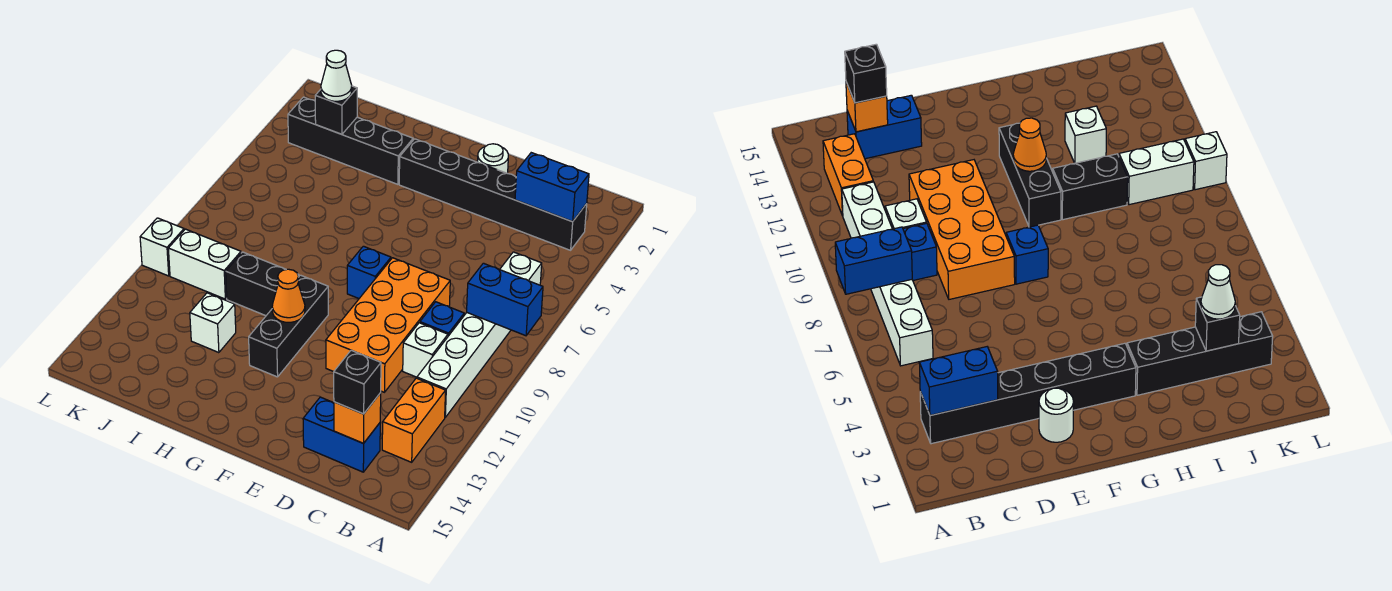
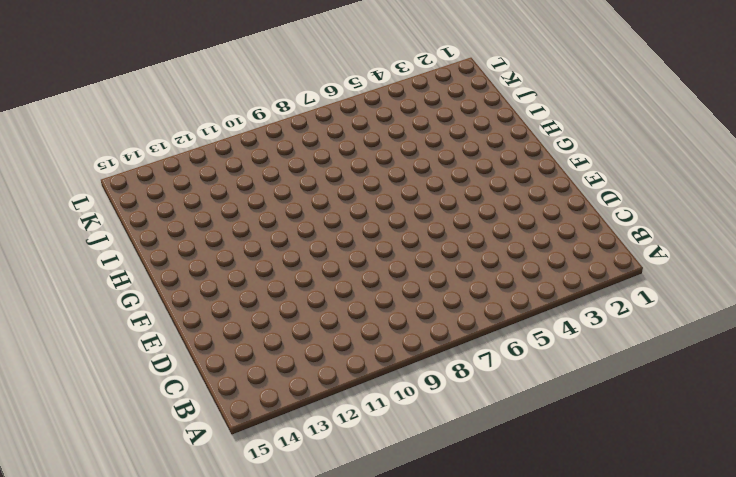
none -> black brick B3:G3 level 1
none -> white brick B6:B11 level 1
none -> orange brick B12:B13 level 1

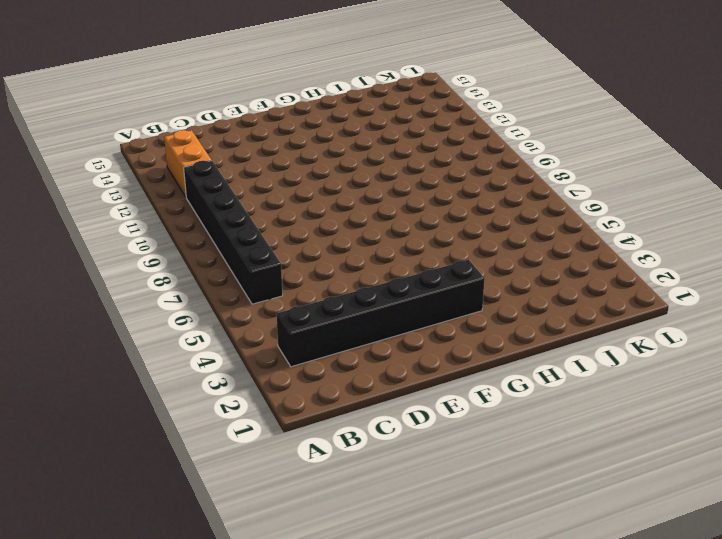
black brick B6:B11 level 1 -> white brick B6:B11 level 1
none -> blue brick C9 level 1
none -> white brick C10 level 1
none -> blue brick C14:D14 level 1

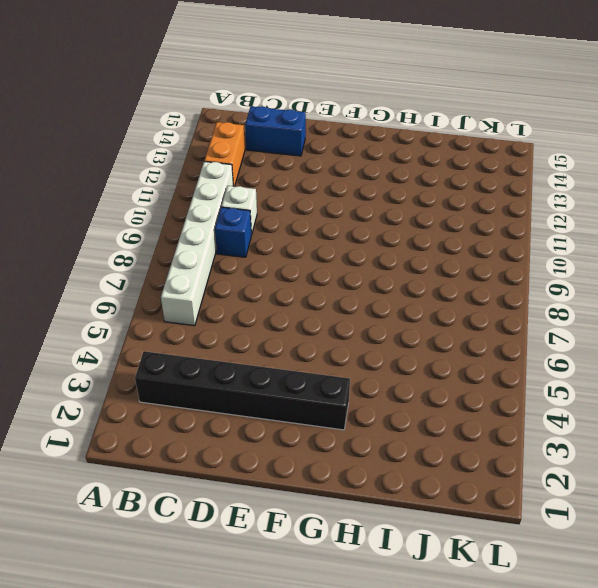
none -> orange brick D8:E11 level 1
none -> white round brick E2 level 1
none -> blue brick F8 level 1

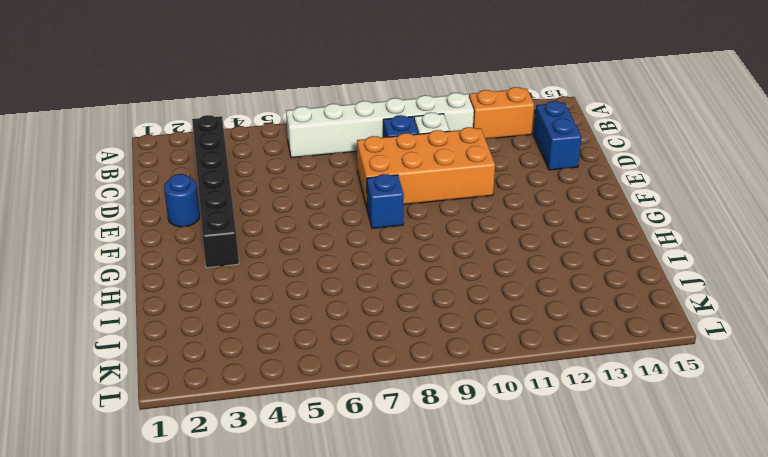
blue round brick E2 level 1 -> white round brick E2 level 1
none -> black brick G10:G12 level 1
none -> black brick H3:K3 level 1
none -> black brick H10:I10 level 1

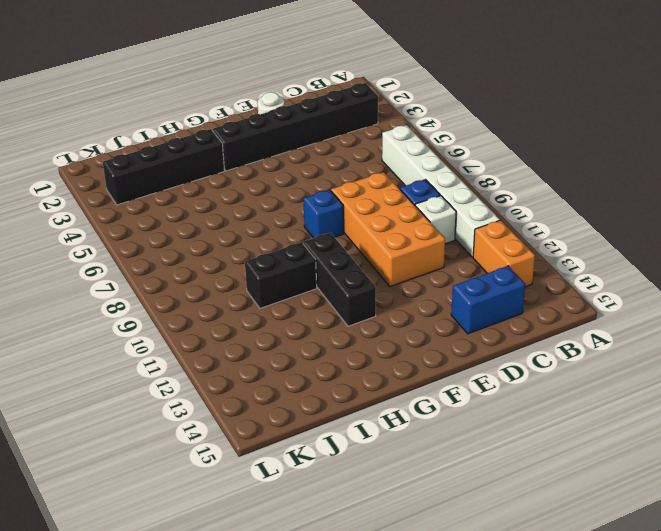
none -> white brick I12 level 1
none -> white brick J10:K10 level 1
none -> white brick L10 level 1

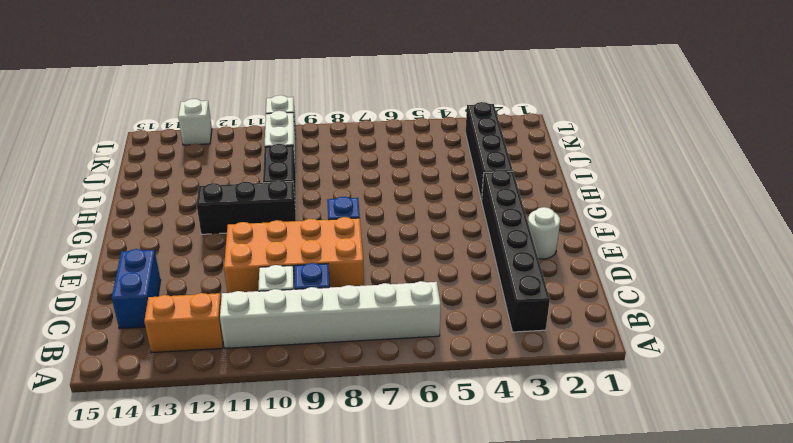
white brick L13 level 1 -> white brick I12 level 1
none -> blue brick A8:B8 level 2
none -> blue brick B3:C3 level 2
none -> orange brick C14 level 2

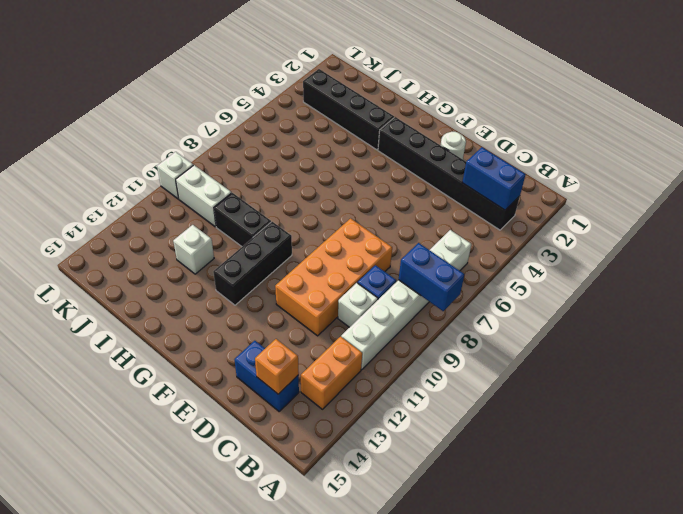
none -> blue brick F8 level 1
none -> orange cone G11 level 2
none -> black brick J3 level 2

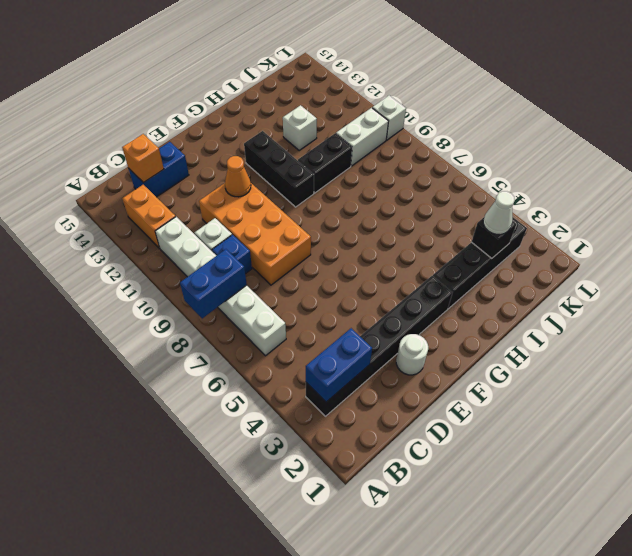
orange cone E11 level 2 -> orange cone G11 level 2
none -> blue brick F8 level 1
none -> black brick C14 level 3

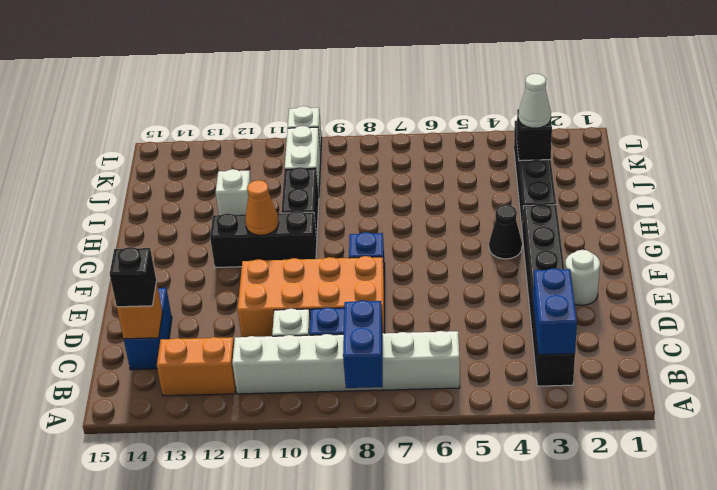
black cone G4 level 1 -> none

